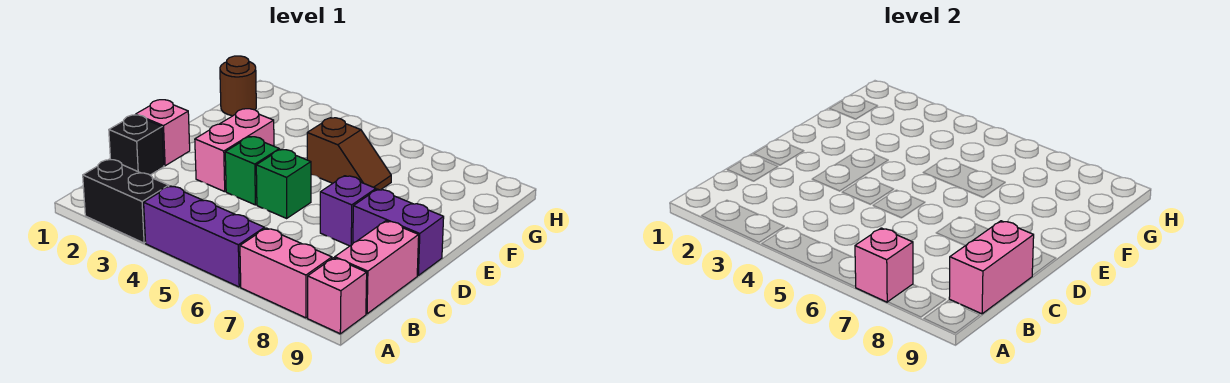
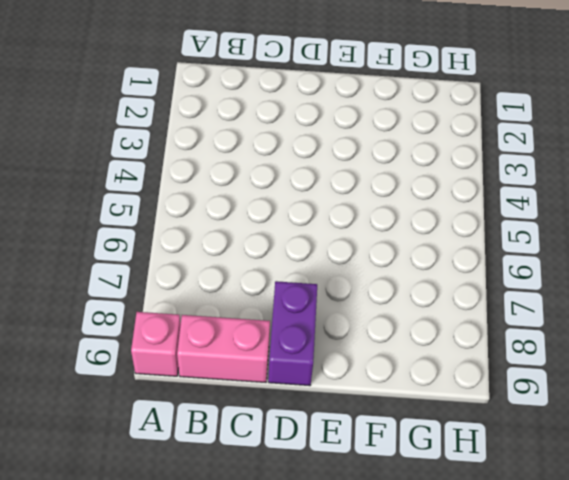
none -> black brick A2:A3 level 1
none -> purple brick A4:A6 level 1
none -> pink brick A7:A8 level 1

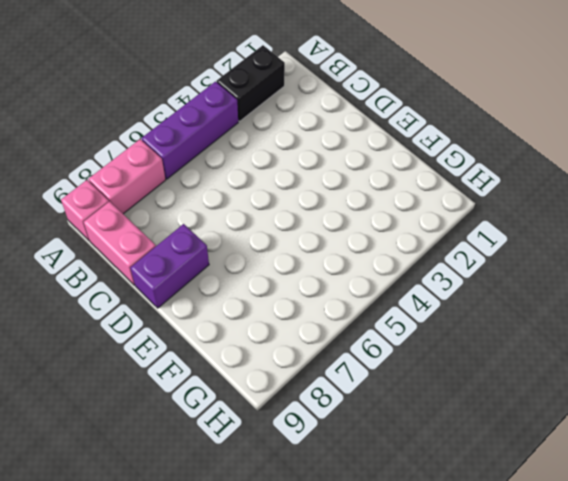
none -> black brick C1 level 1
none -> pink brick D1 level 1
none -> pink brick D3:E3 level 1

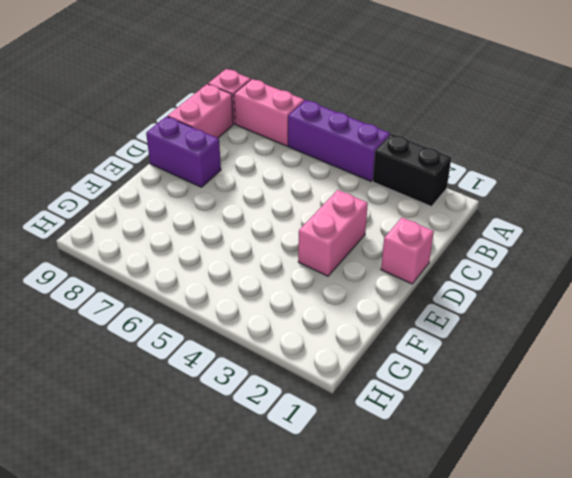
none -> black brick C1 level 1
none -> green brick D4 level 1
none -> green brick D5 level 1

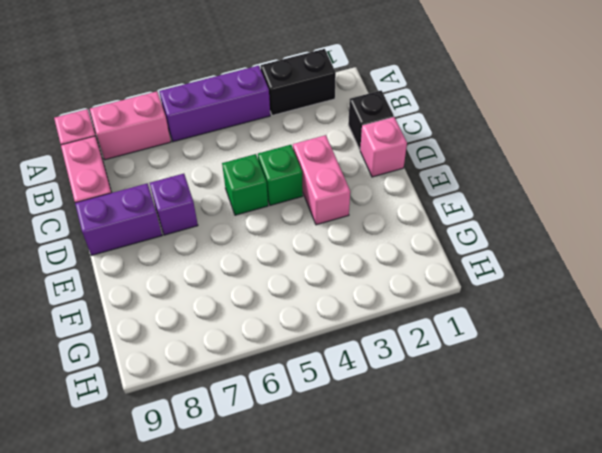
none -> brown slope F5:F6 level 1 top 5
none -> brown round brick G1 level 1
none -> pink brick A7 level 2

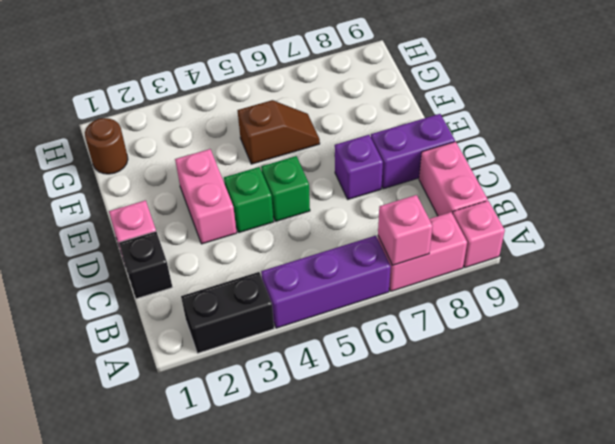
none -> pink brick B9:C9 level 2

